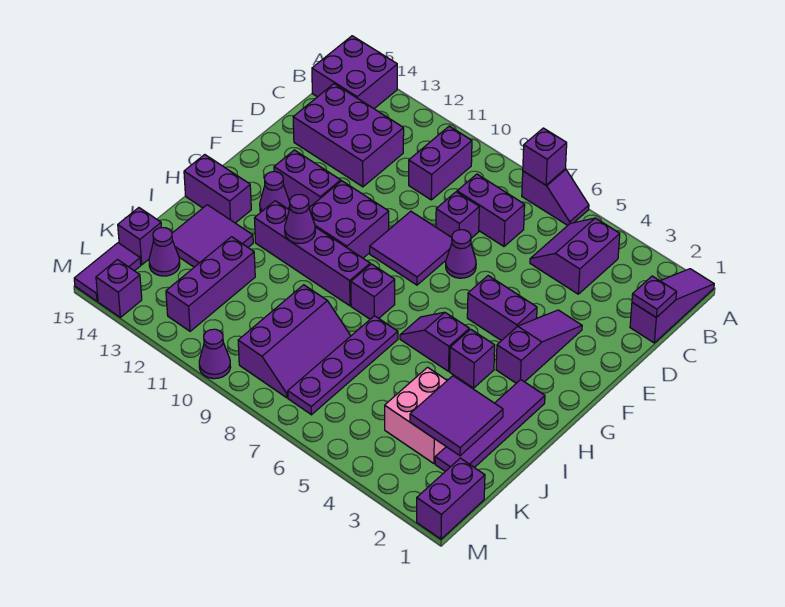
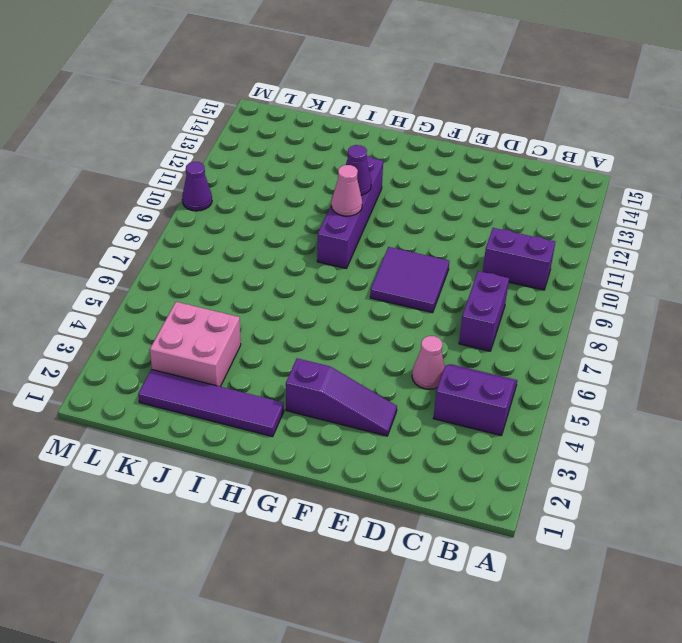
pink cone D5 level 1 -> none
pink cone H10 level 2 -> none
none -> purple slope A1:C1 level 1 top C
none -> purple slope A6:A7 level 1 top 7
none -> purple brick A14:B15 level 1
none -> purple brick C12:D14 level 1

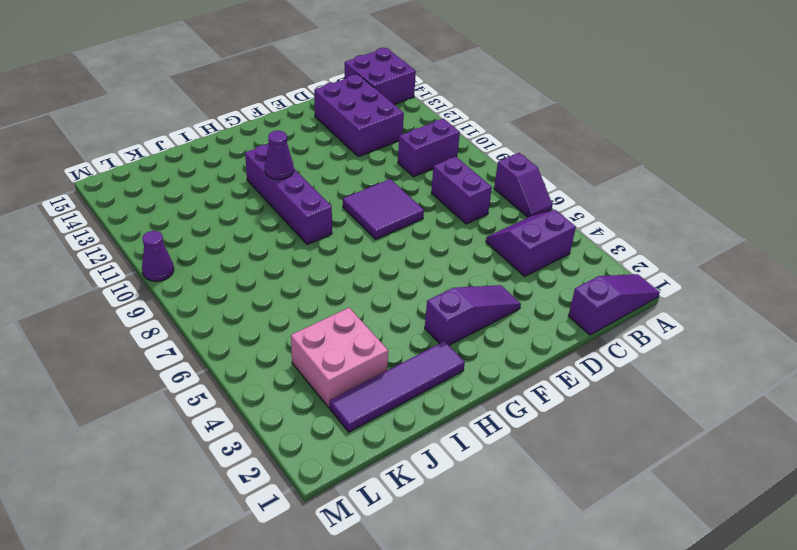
none -> purple brick D8 level 1
none -> purple cone E7 level 1
none -> purple brick F4:F5 level 1
none -> purple brick F10:G11 level 1

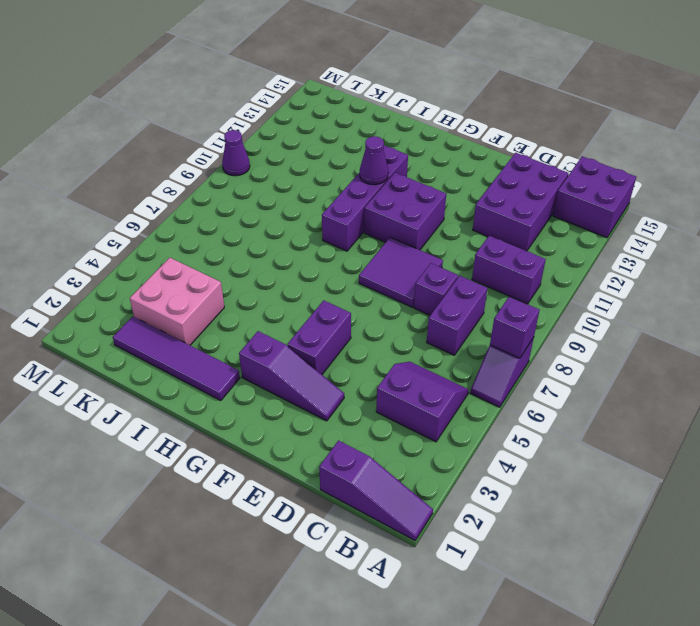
none -> purple cone E7 level 1
none -> purple brick F12:F13 level 1
none -> purple cone G13 level 1
none -> purple brick H4 level 1

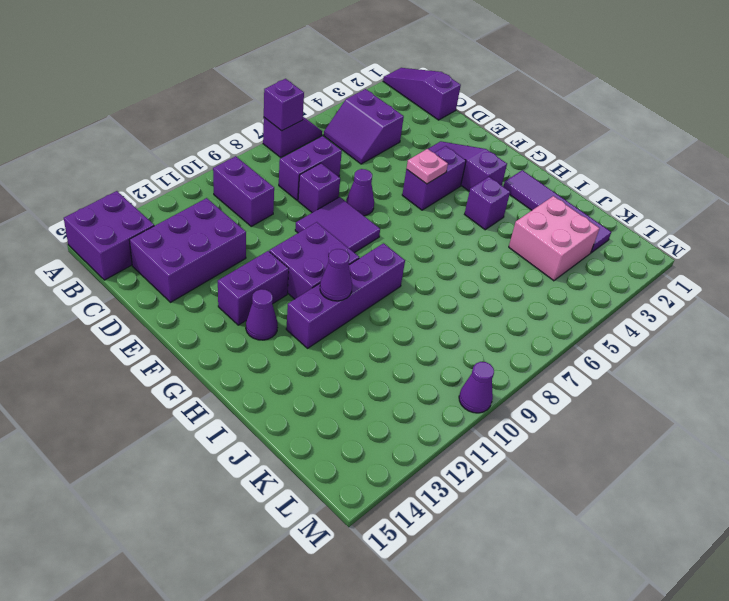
pink plate F5 level 2 -> none
none -> purple slope H5:H6 level 1 top 5
none -> purple brick H8 level 1
none -> purple brick H14:H15 level 1
none -> purple plate I7:L7 level 1

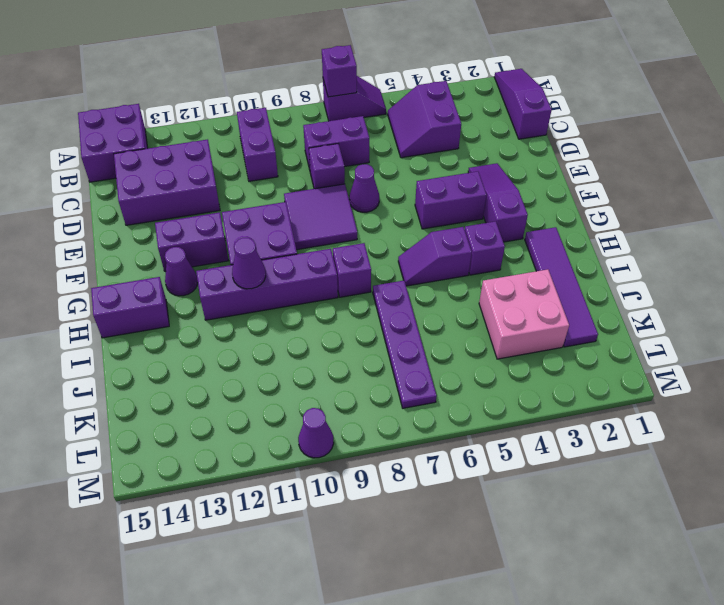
none -> purple tile I13:J14 level 1
none -> purple slope J8:L9 level 1 top 9
none -> purple brick J12:L12 level 1
none -> purple cone K14 level 1

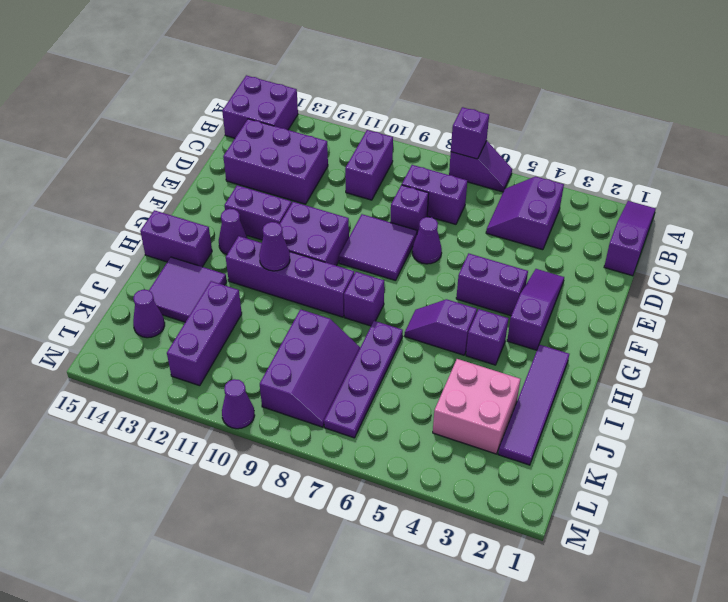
none -> purple brick K15 level 1
none -> purple brick L1:M1 level 1
none -> purple tile L15:M15 level 1
none -> purple brick M14 level 1

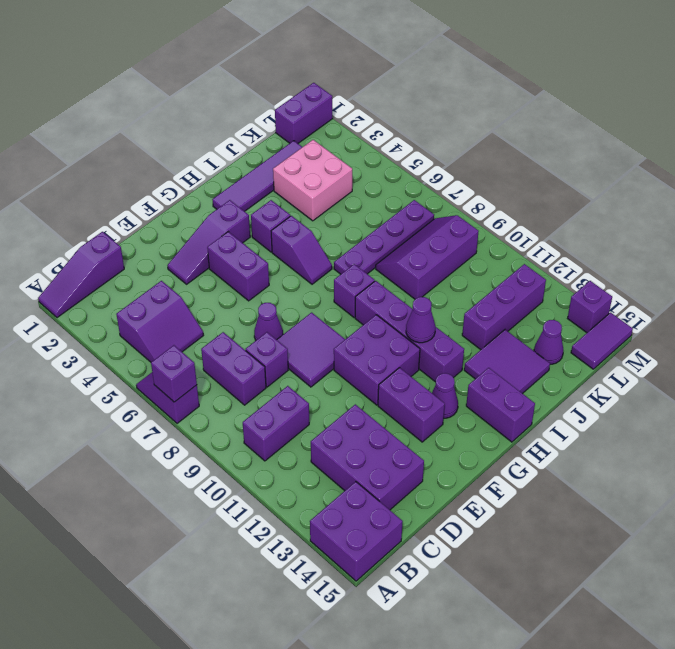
none -> purple brick K15 level 1
none -> purple cone M10 level 1
none -> purple plate C1 level 2
none -> purple tile J2:K3 level 2

